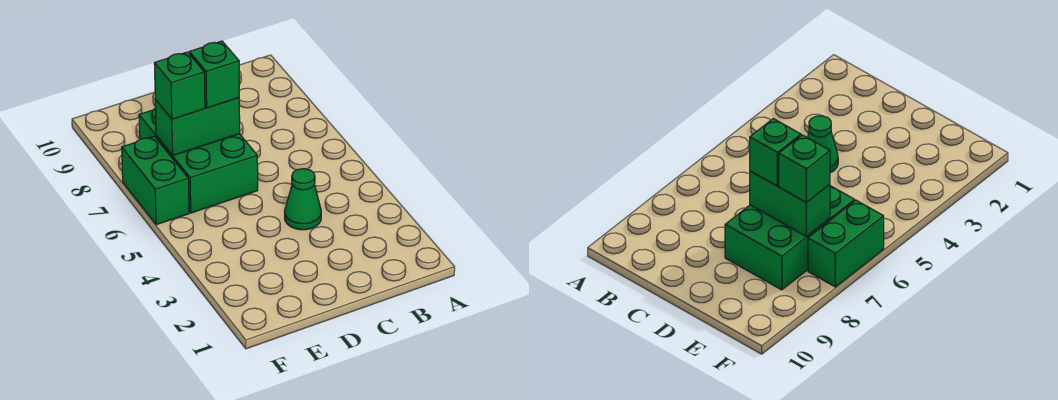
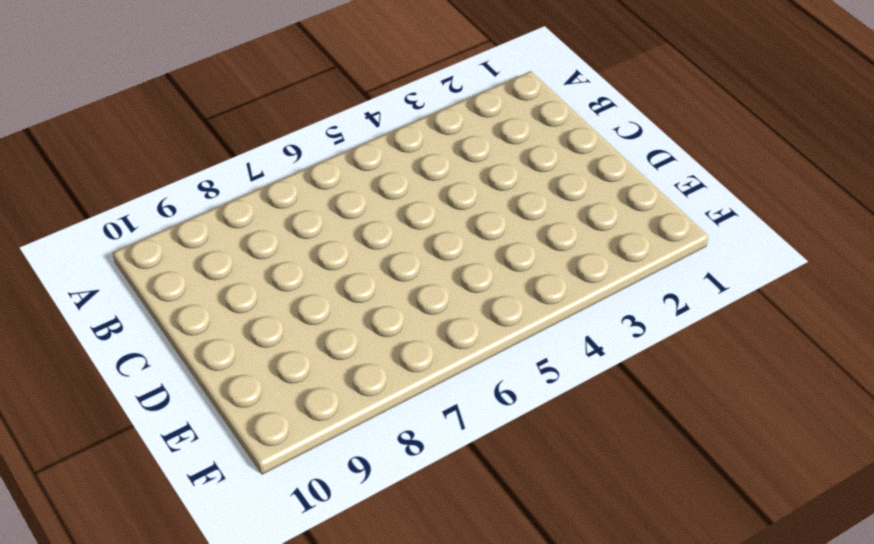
none -> green cone C4 level 1
none -> green brick D6:E8 level 1

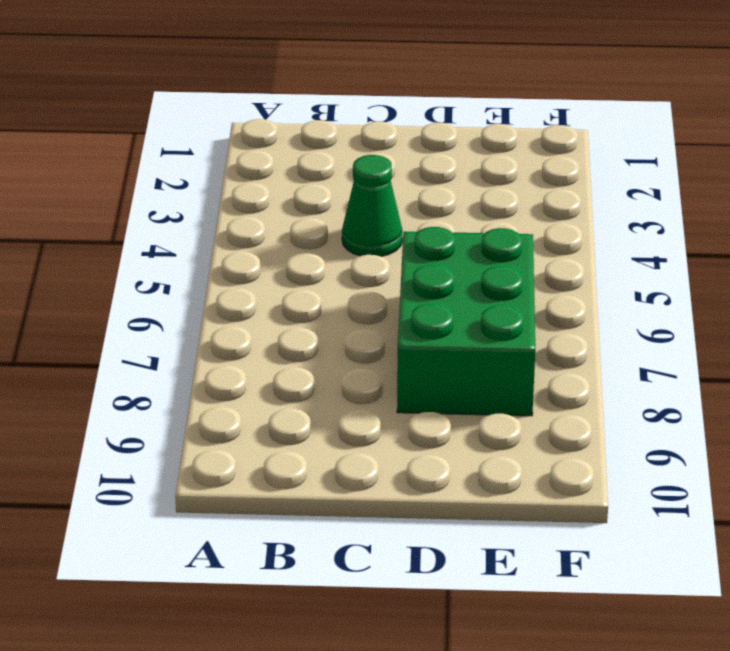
none -> green brick F6:F7 level 1
none -> green brick D7:E7 level 2

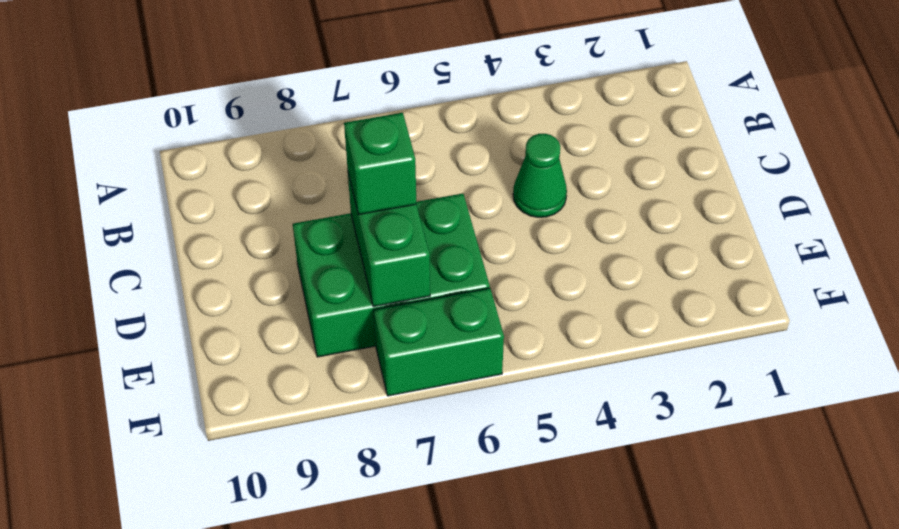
none -> green brick E7 level 3

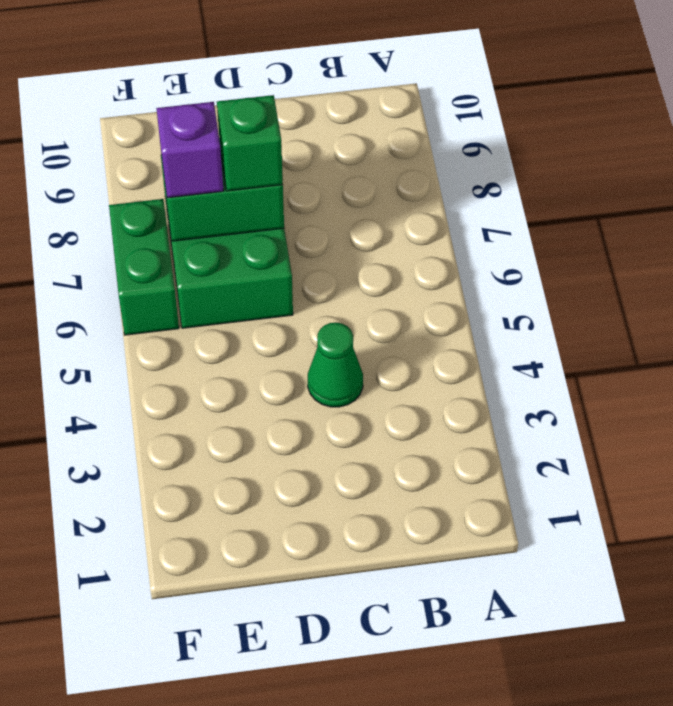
purple brick E7 level 3 -> green brick E7 level 3

